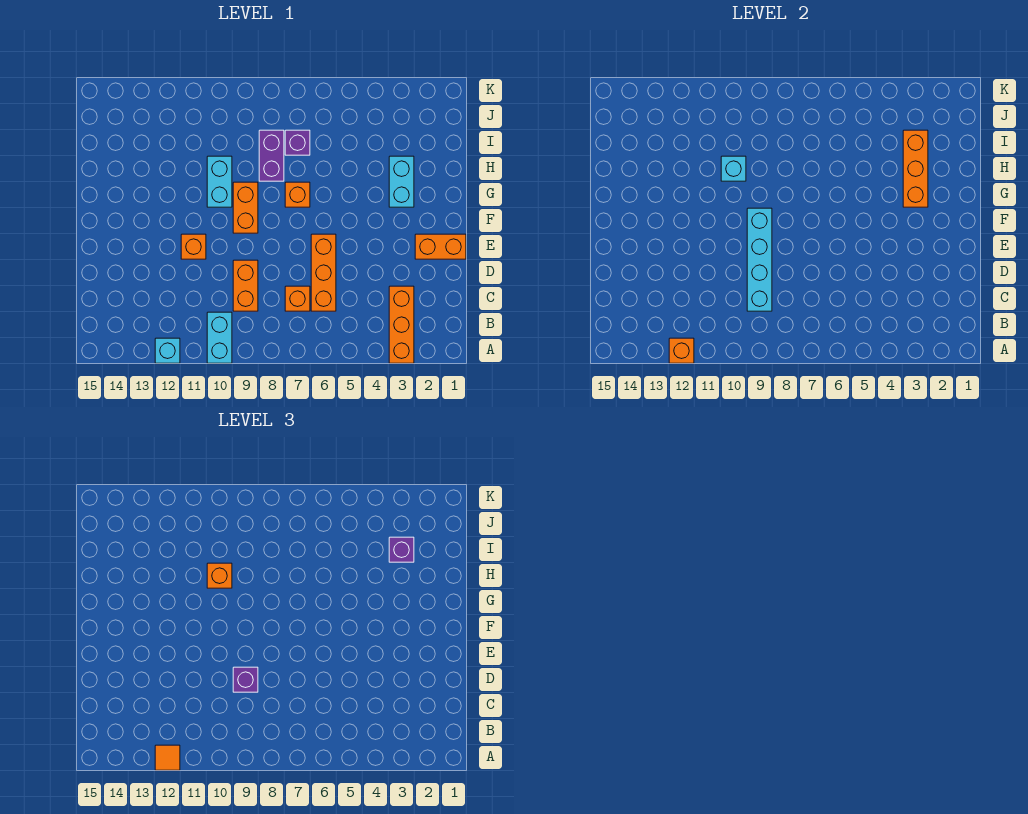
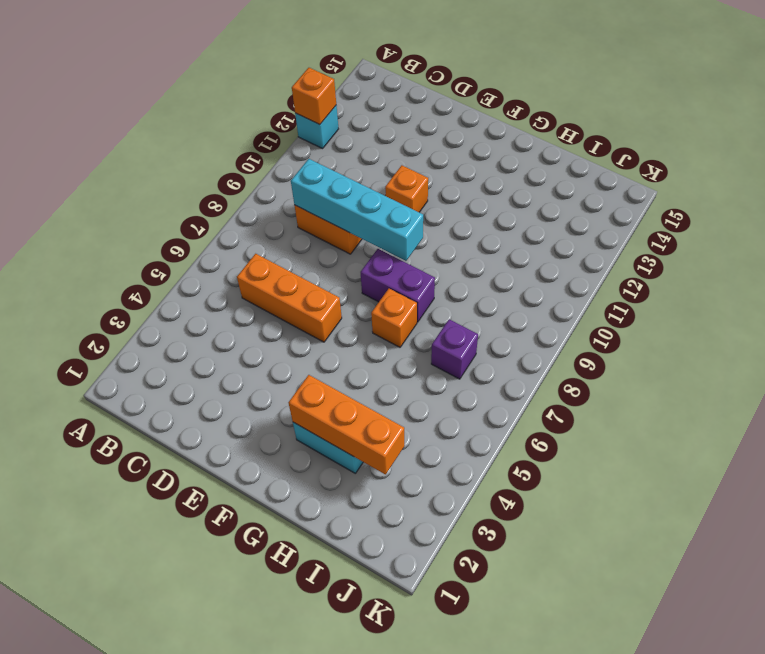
purple brick F8:G8 level 1 -> purple brick H8:I8 level 1
none -> orange brick A3:C3 level 1
none -> cyan brick A10:B10 level 1
none -> orange brick C7 level 1

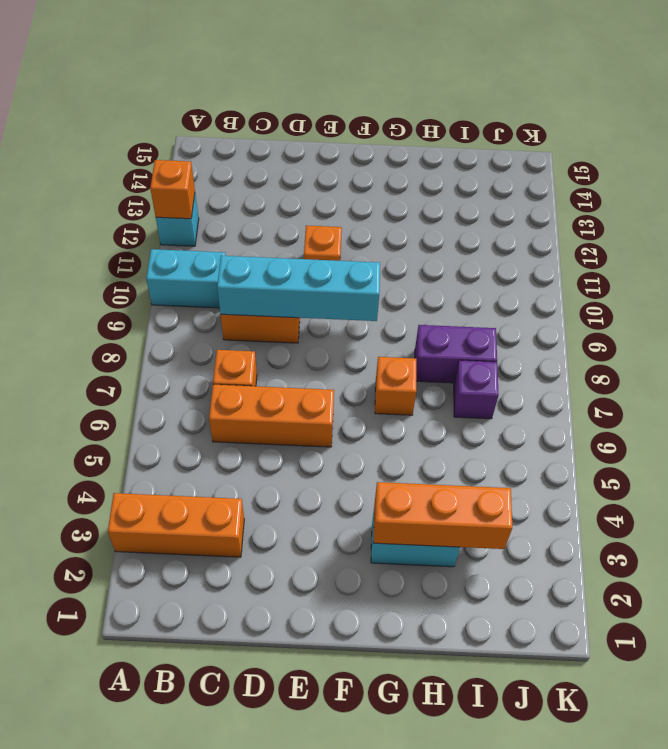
none -> orange brick E1:E2 level 1
none -> orange brick F9:G9 level 1
none -> cyan brick G10:H10 level 1

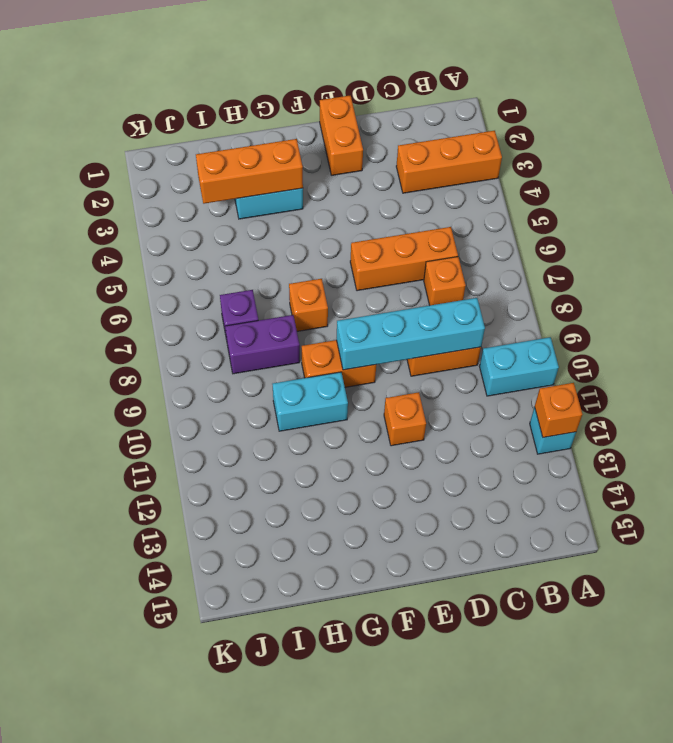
none -> cyan brick H10 level 2
none -> orange tile A12 level 3
none -> purple brick D9 level 3

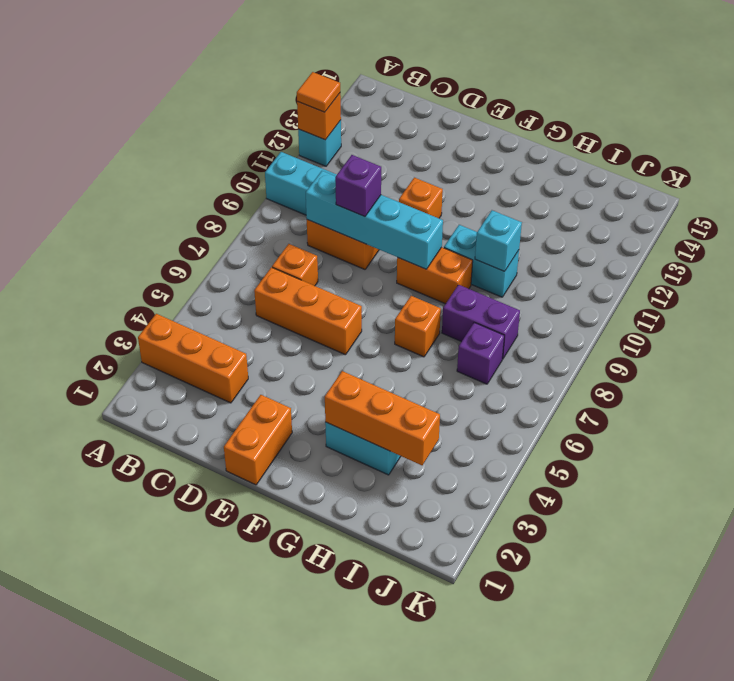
none -> orange brick H10 level 3
none -> purple brick I3 level 3

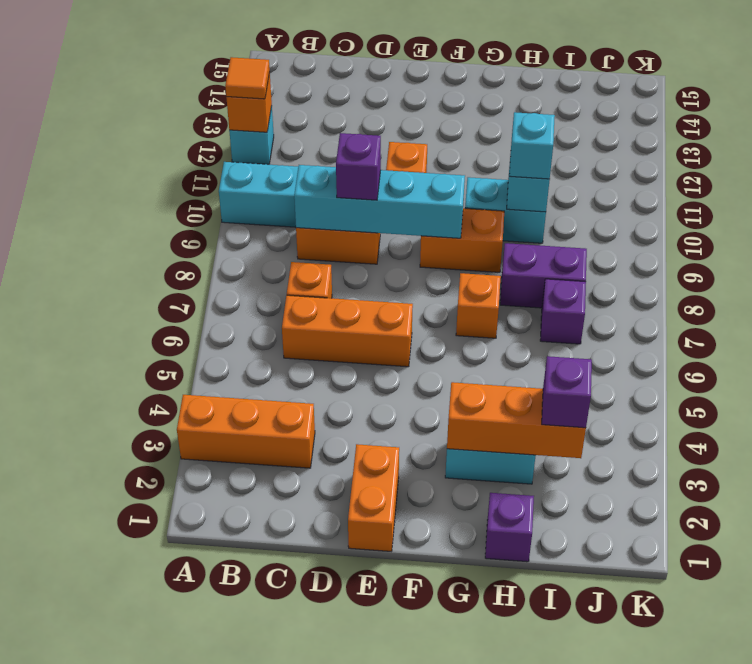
purple brick H1 level 1 -> none
cyan brick H10 level 3 -> orange brick H10 level 3

